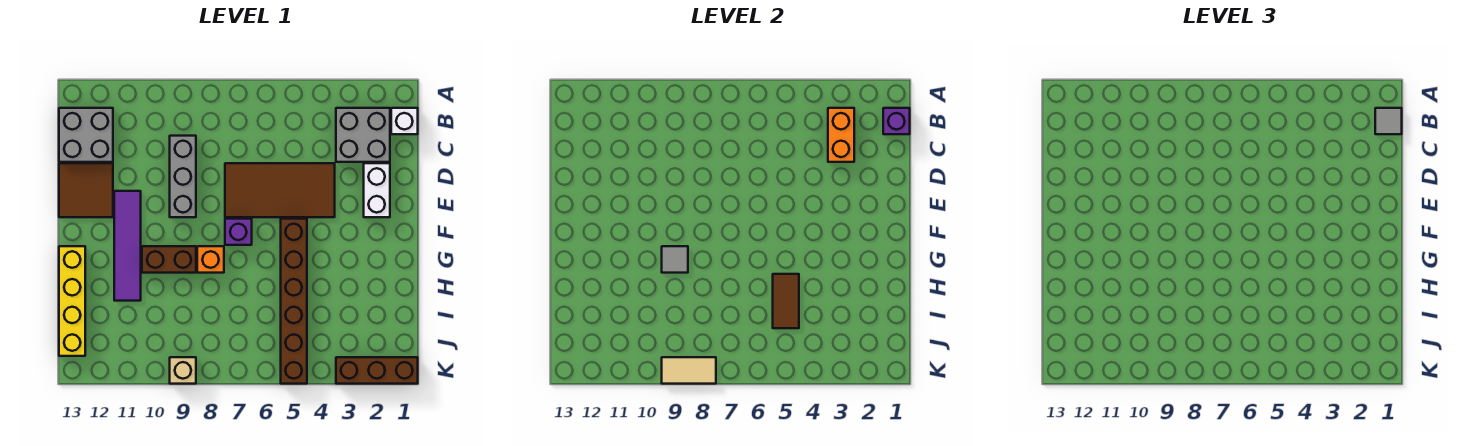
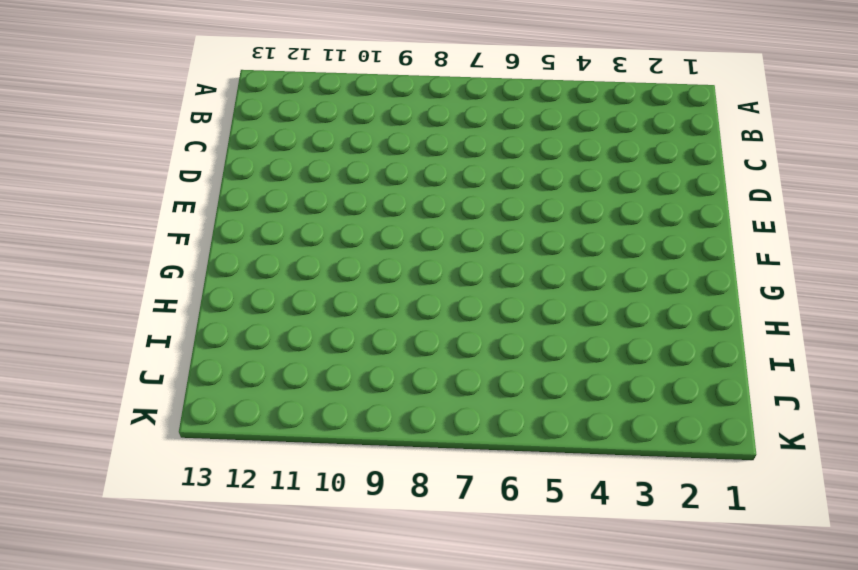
none -> white brick B1 level 1
none -> grey brick B2:C3 level 1
none -> grey brick B12:C13 level 1

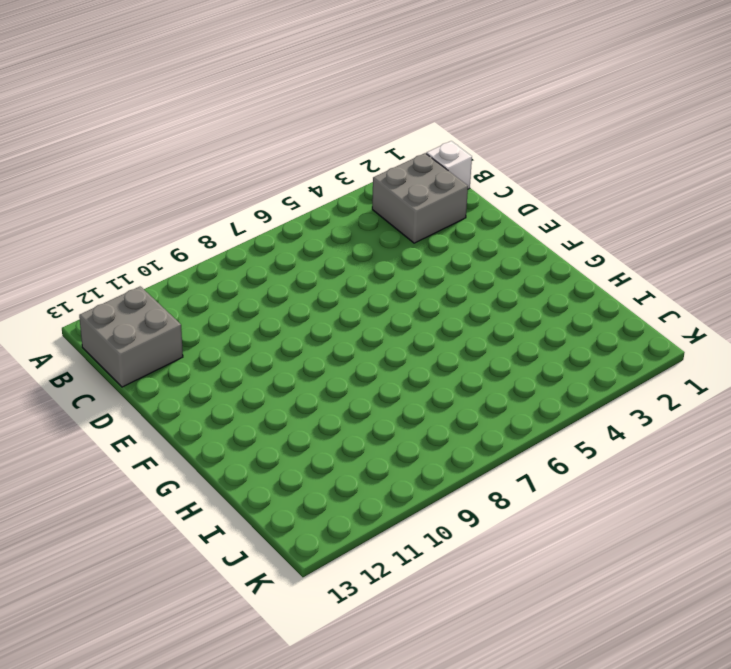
none -> grey brick C9:E9 level 1
none -> white brick D2:E2 level 1
none -> brown tile D4:E7 level 1

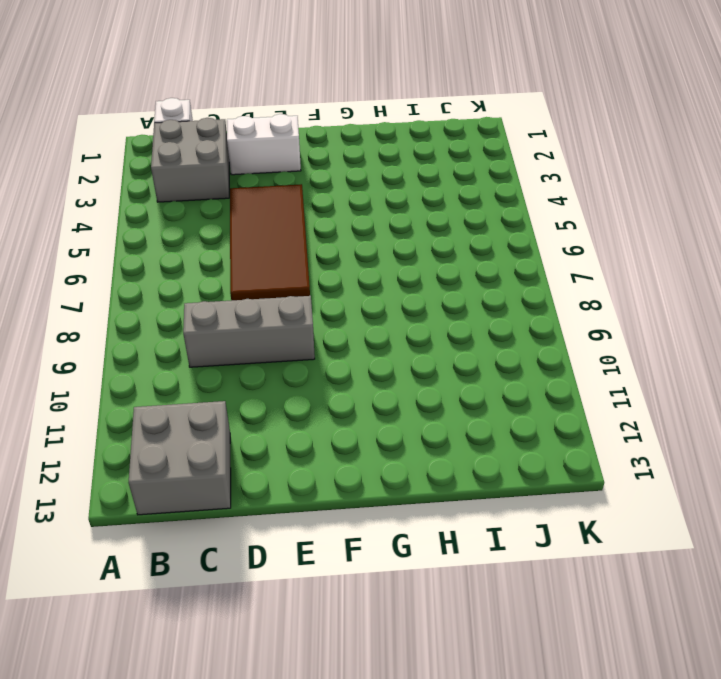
none -> brown tile D12:E13 level 1
none -> purple tile E11:H11 level 1
none -> brown brick F5:K5 level 1

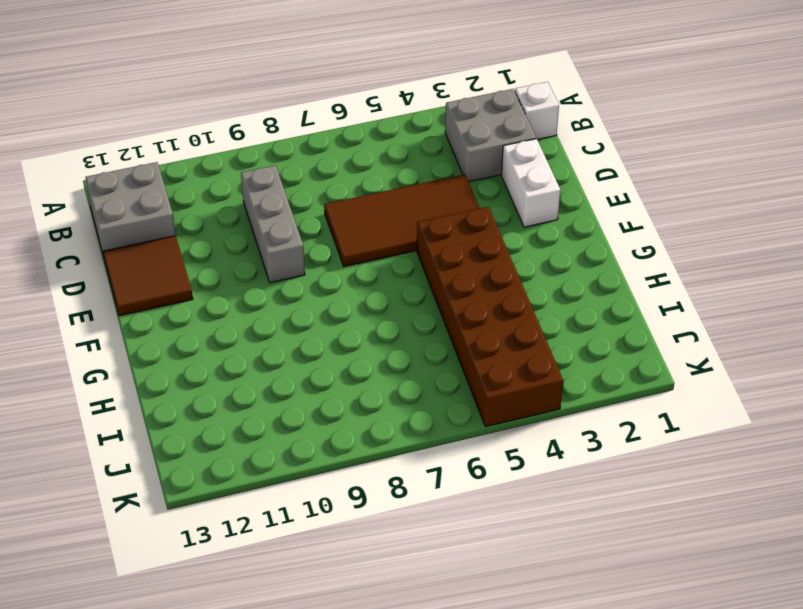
brown brick F4:K5 level 1 -> brown brick F5:K5 level 1
none -> purple tile E11:H11 level 1
none -> purple brick F7 level 1
none -> orange brick G8 level 1

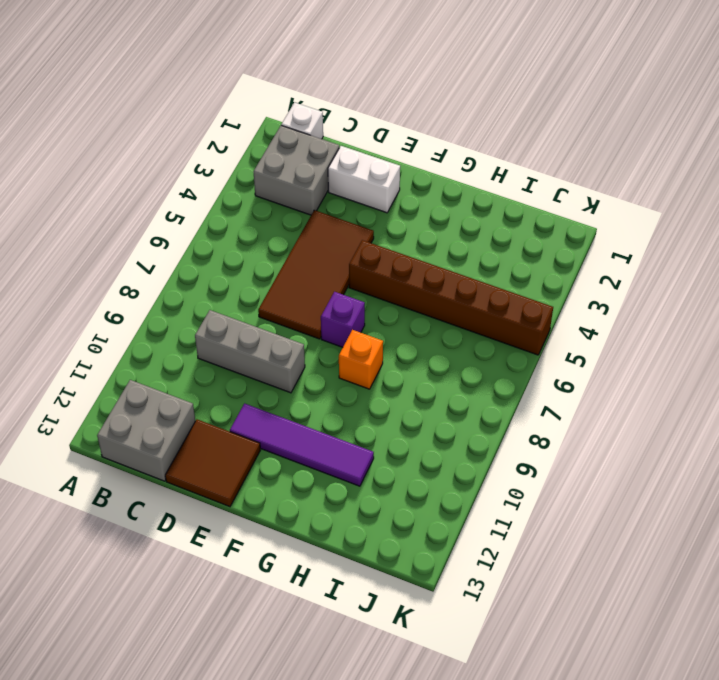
none -> brown brick G9:G10 level 1
none -> yellow brick G13:J13 level 1
none -> brown brick K1:K3 level 1

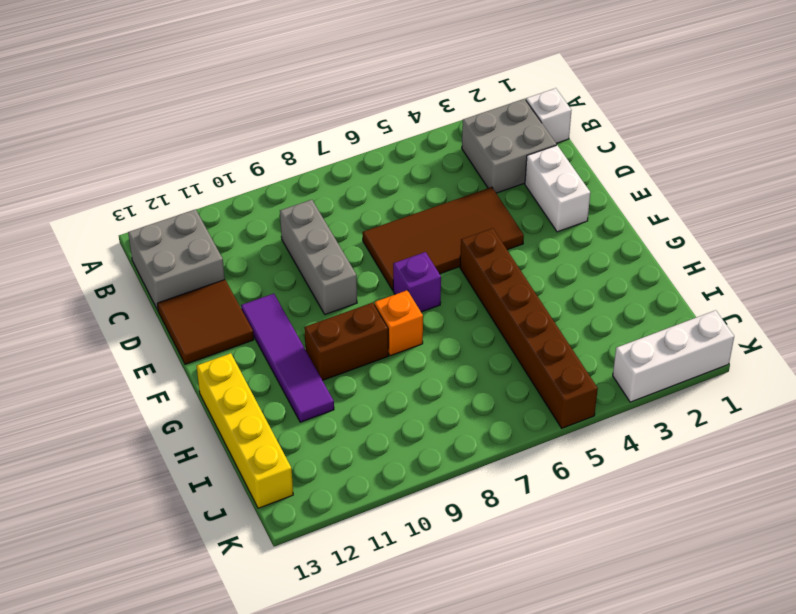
white brick K1:K3 level 1 -> brown brick K1:K3 level 1
none -> tan brick K9 level 1
none -> purple brick B1 level 2
none -> orange brick B3:C3 level 2

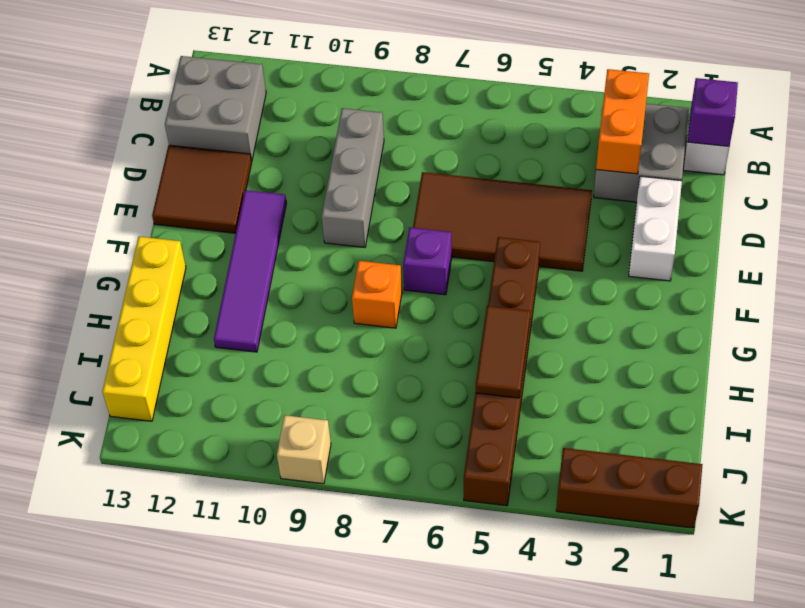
none -> brown brick G9:G10 level 1
none -> grey tile G9 level 2
none -> tan tile K8:K9 level 2

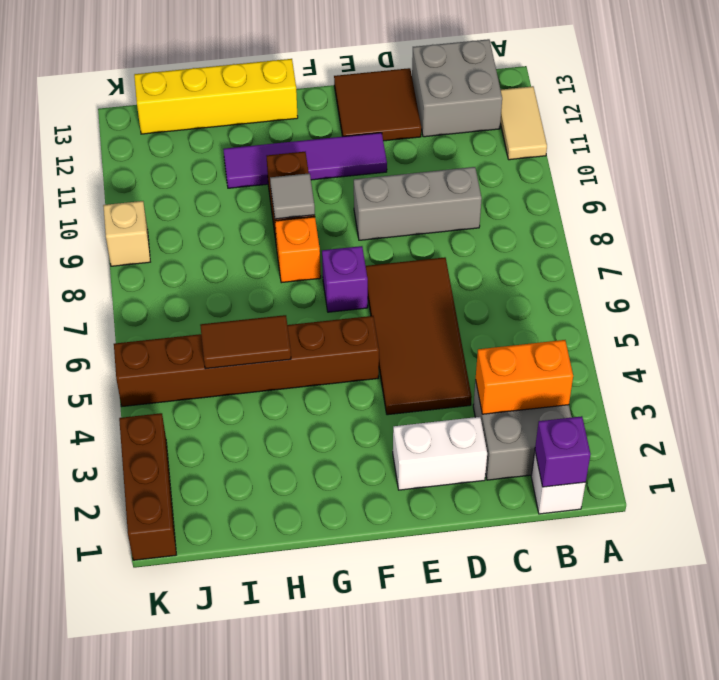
tan tile A11:A12 level 1 -> tan tile K8:K9 level 2
none -> grey tile B1 level 3

